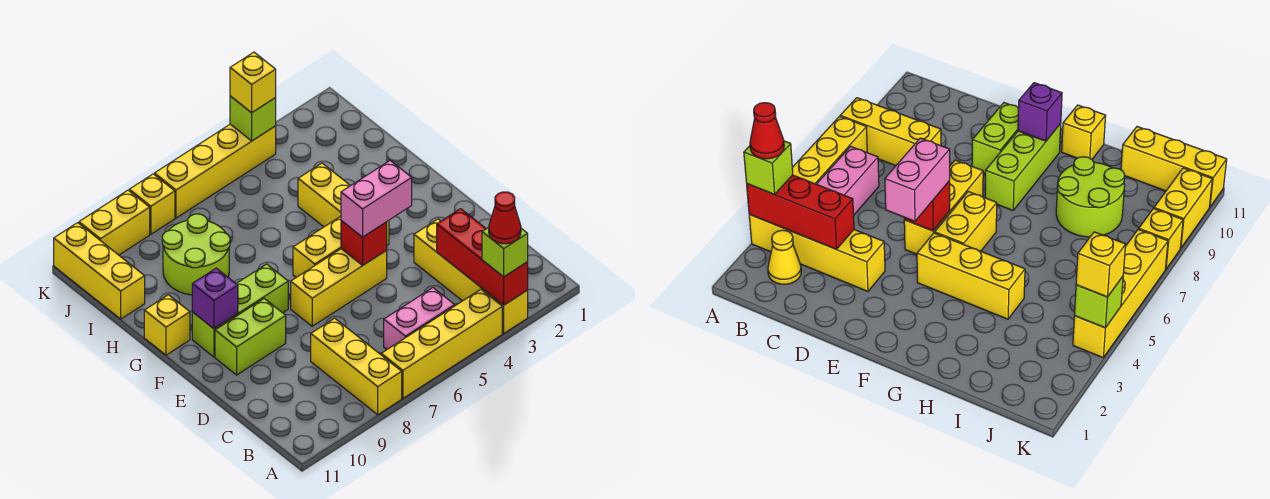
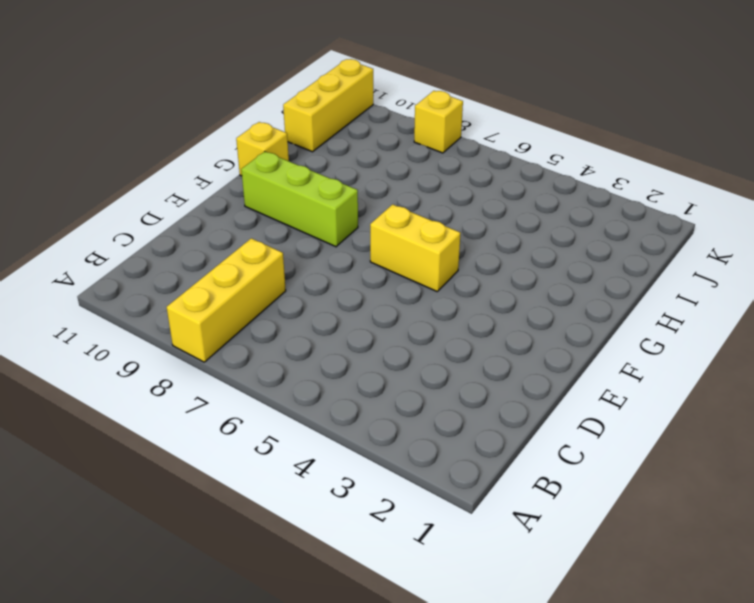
none -> yellow brick A3:D3 level 1
none -> yellow brick A4:A7 level 1
none -> yellow cone B2 level 1

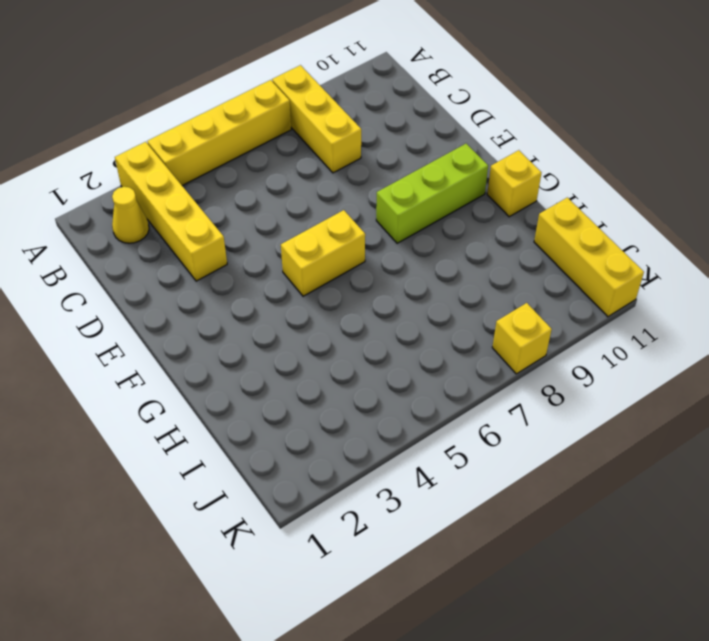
none -> pink brick B5:B6 level 1
none -> yellow brick E5:E7 level 1
none -> lime brick E9:E10 level 1

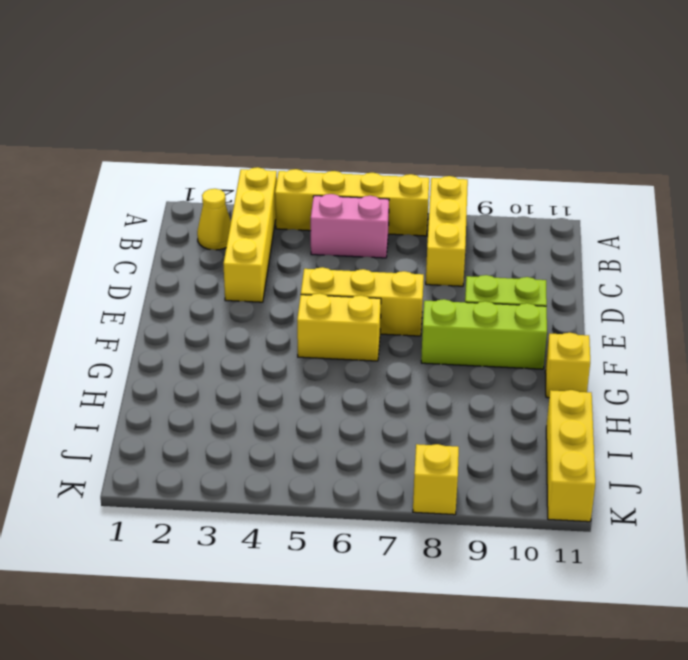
none -> yellow brick F4:H4 level 1
none -> lime round brick H8:I9 level 1
none -> yellow brick K4:K7 level 1

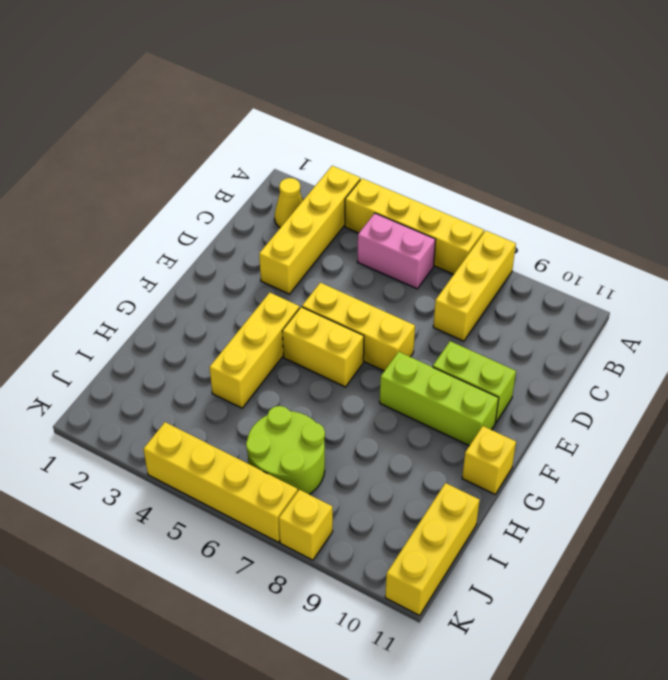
lime round brick I6:J7 level 1 -> lime round brick H8:I9 level 1
none -> yellow brick K9:K10 level 1
none -> red brick A3:C3 level 2
none -> red brick E5 level 2

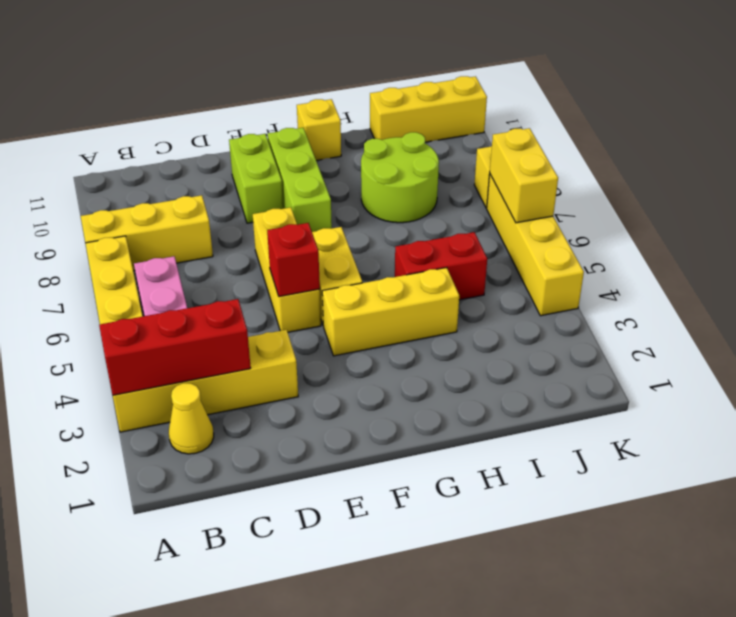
red brick H5:I5 level 1 -> none
yellow brick K6:K7 level 2 -> yellow brick K9:K10 level 1
none -> purple brick F10 level 2
none -> lime brick K4 level 2
none -> lime brick A3 level 3

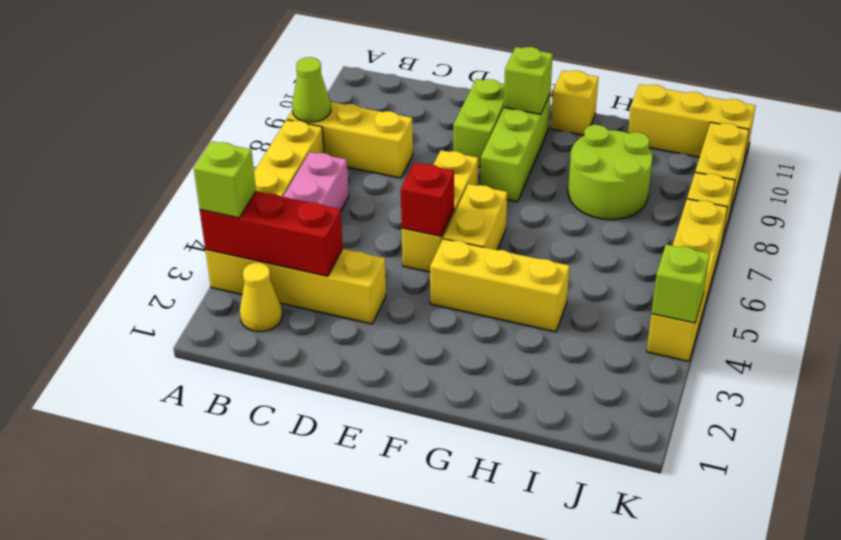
lime cone A8 level 2 -> none
lime brick F10 level 2 -> purple brick F10 level 2
none -> pink brick E4:E5 level 3
none -> yellow brick K4 level 3
none -> red cone A3 level 4

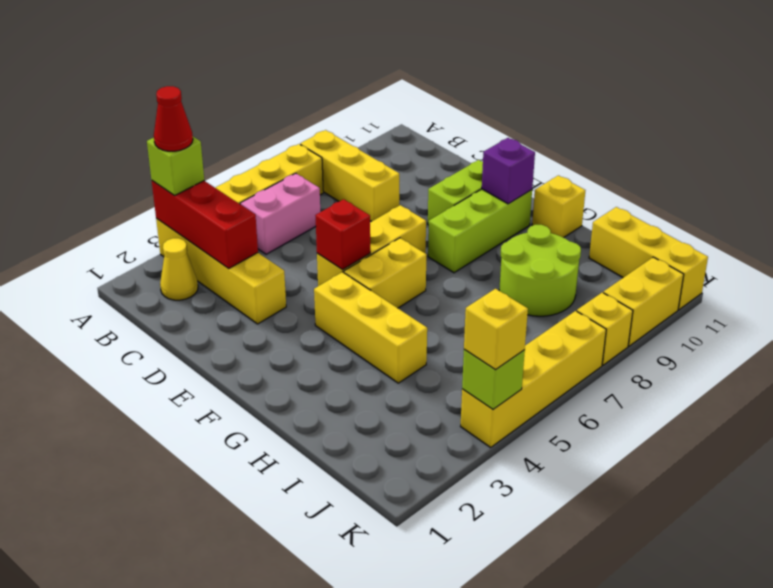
none -> pink brick E4:E5 level 3

